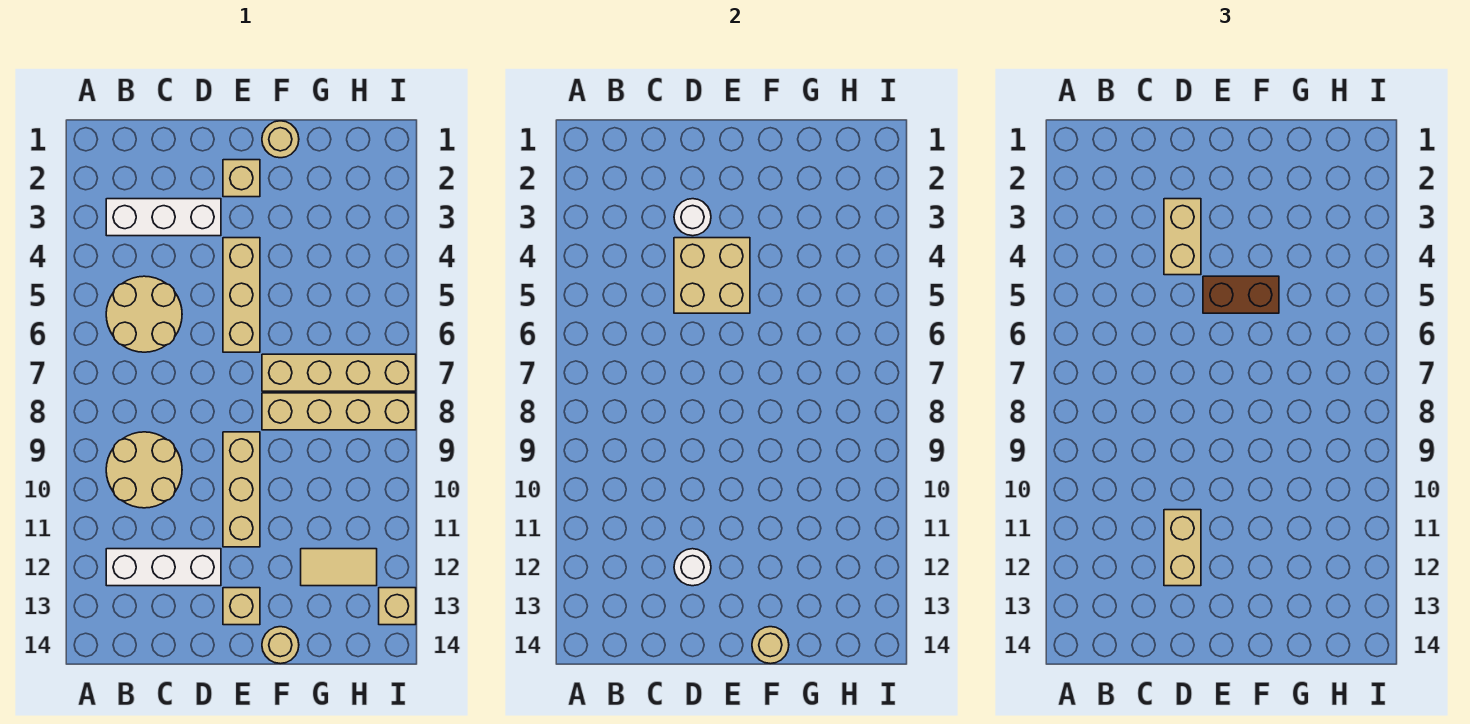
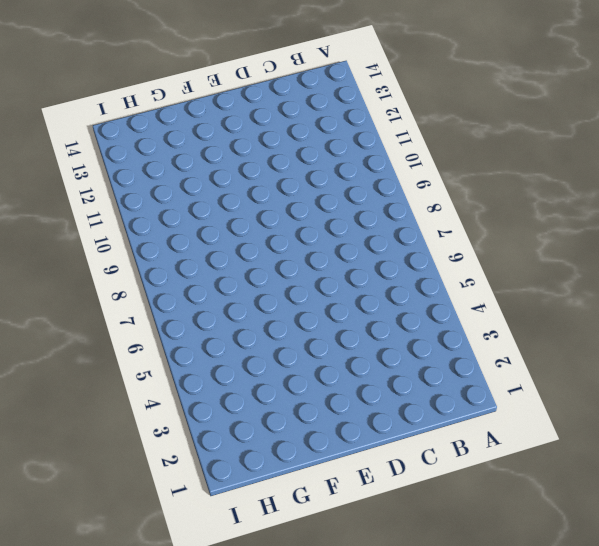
none -> white brick B3:D3 level 1
none -> tan round brick B5:C6 level 1
none -> tan round brick B9:C10 level 1

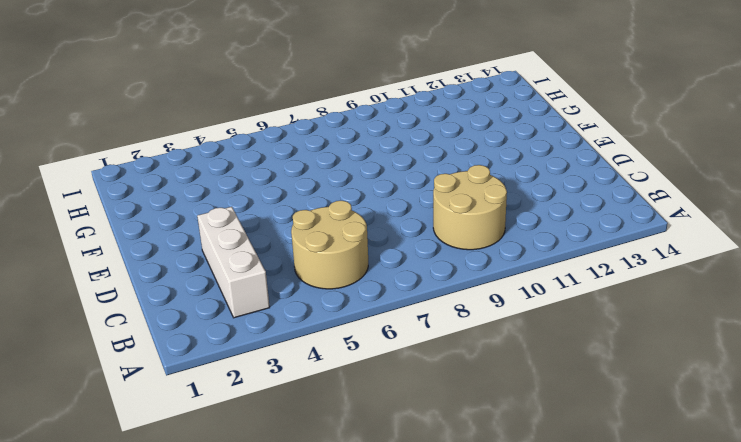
none -> white brick B12:D12 level 1
none -> tan brick E2 level 1
none -> tan brick E4:E6 level 1

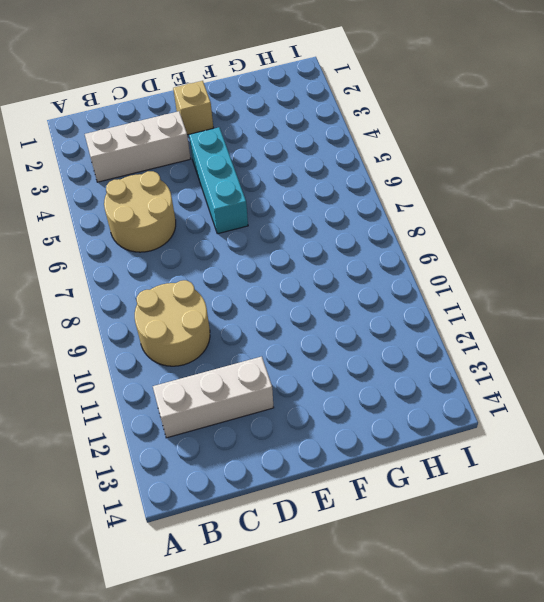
cyan brick E4:E6 level 1 -> tan brick E4:E6 level 1
none -> tan brick E9:E11 level 1
none -> tan brick E13 level 1
none -> tan round brick F1 level 1

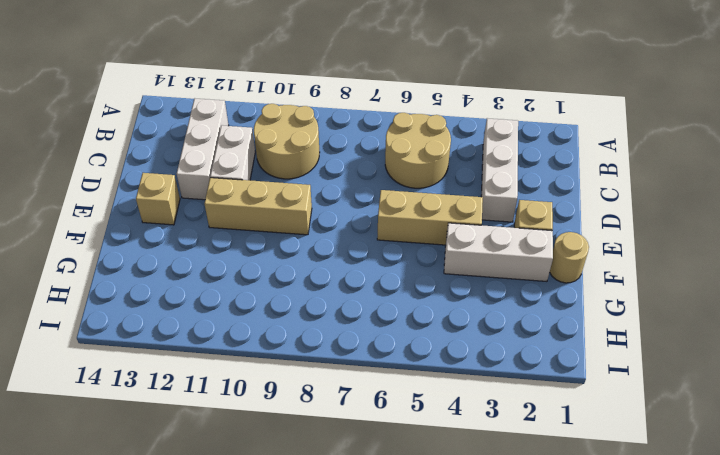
white brick C11:D11 level 1 -> none
white brick F2:F4 level 1 -> none
none -> tan brick F7:I7 level 1
none -> tan brick F8:I8 level 1
none -> tan round brick F14 level 1

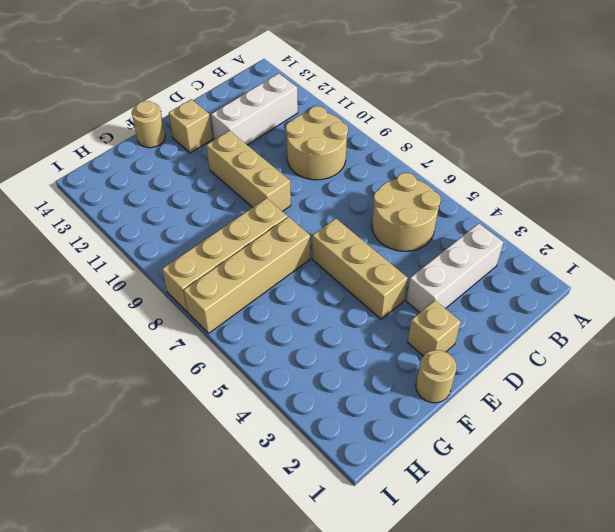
none -> tan tile G12:H12 level 1
none -> tan brick I13 level 1
none -> white round brick D3 level 2

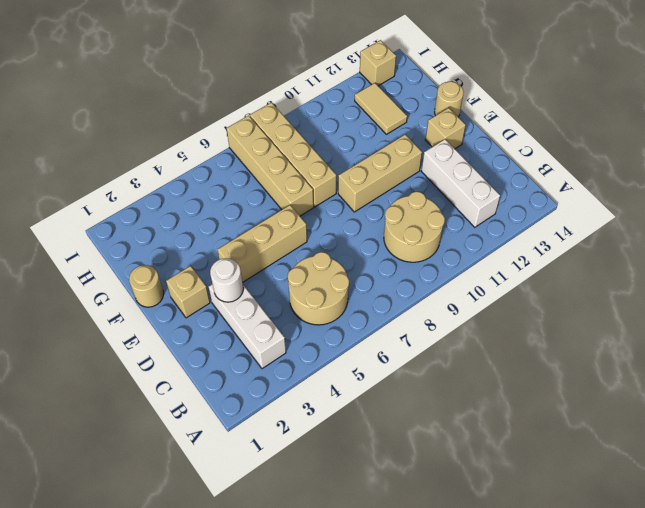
none -> tan brick D4:E5 level 2
none -> white round brick D12 level 2
none -> tan round brick F14 level 2

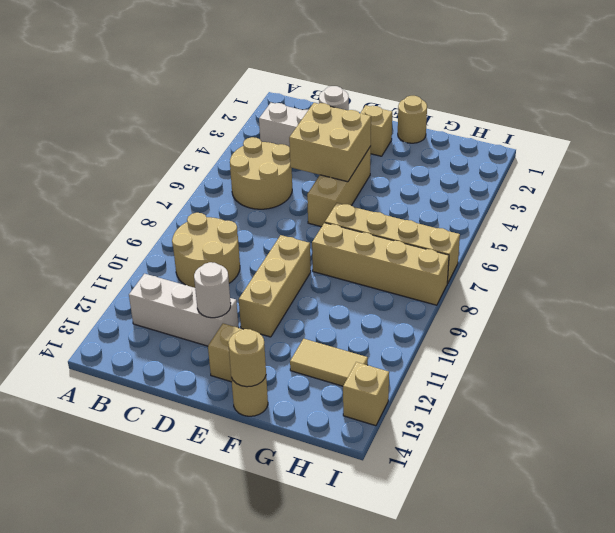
none -> tan brick D3:D4 level 3
none -> tan brick D11:D12 level 3
none -> brown brick E5:F5 level 3

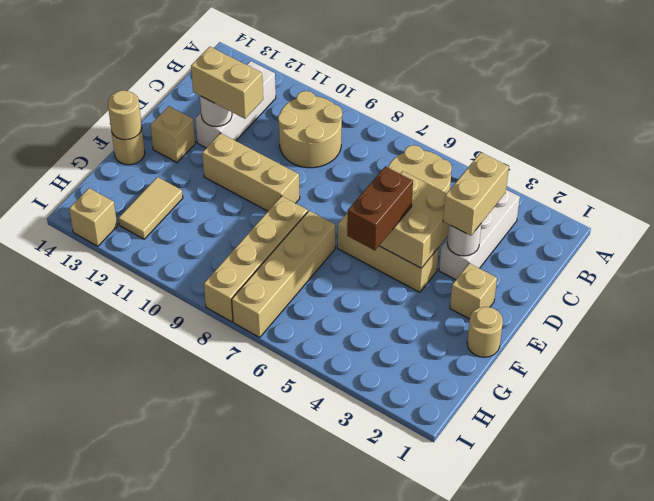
tan brick C3:D3 level 3 -> tan brick D3:D4 level 3

